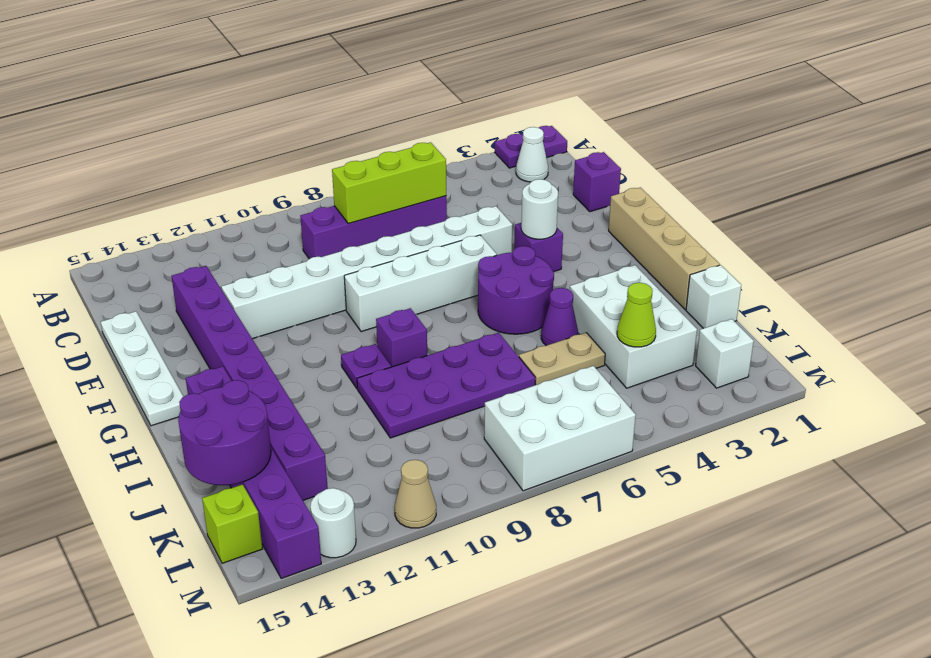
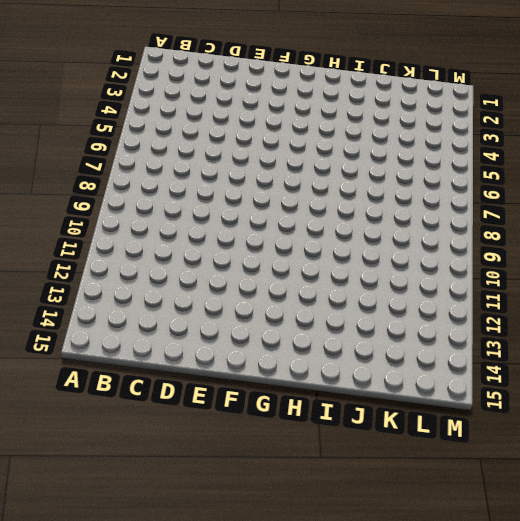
none -> purple plate A1:A2 level 1
none -> white cone B2 level 1
none -> purple brick C6:C9 level 1

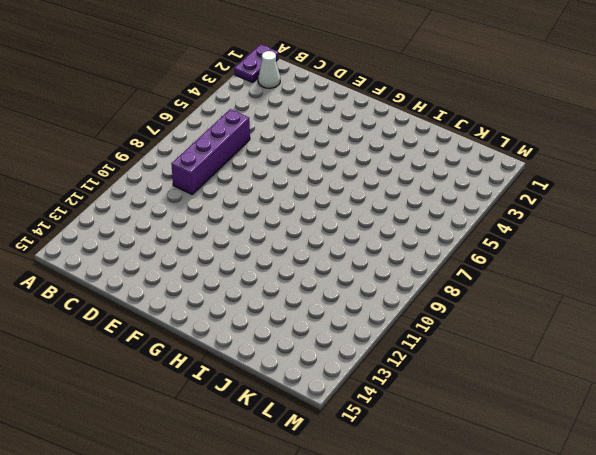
none -> purple brick D1 level 1
none -> purple brick D13:K13 level 1
none -> white plate D15:G15 level 1

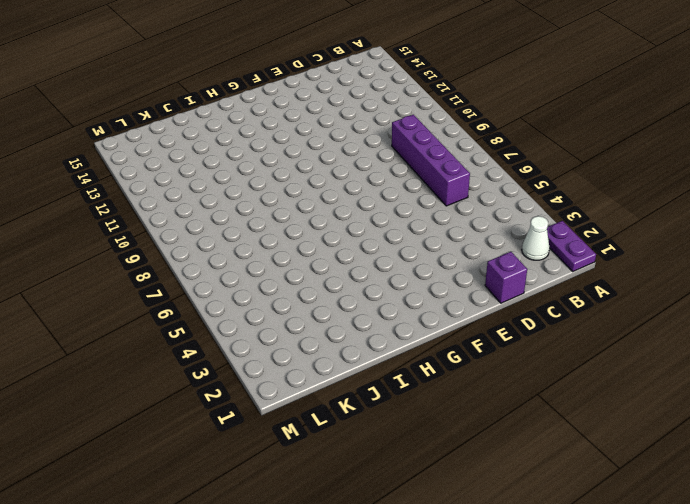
none -> purple brick D13:K13 level 1
none -> white plate D15:G15 level 1
none -> white brick E5:E12 level 1

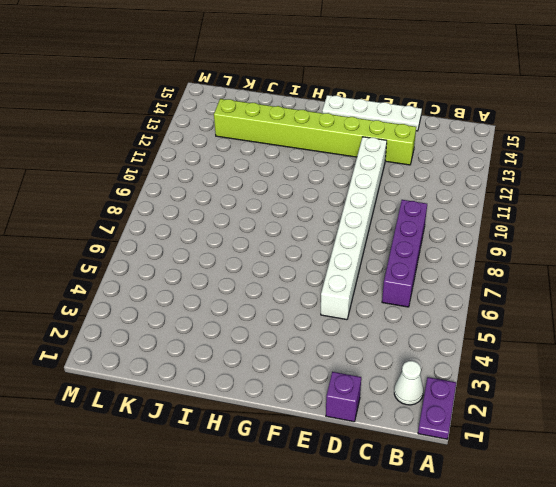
lime brick D13:K13 level 1 -> purple brick D13:K13 level 1
none -> tan brick F1:I1 level 1
none -> purple brick F4 level 1
none -> white brick F6:F9 level 1

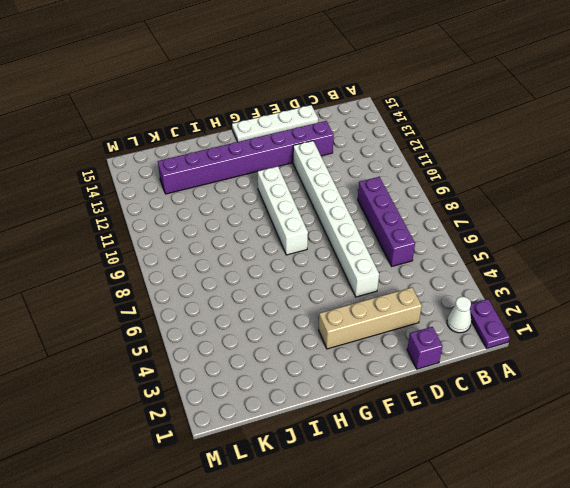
tan brick D3:G3 level 1 -> tan brick F1:I1 level 1
white brick G8:G11 level 1 -> white brick F6:F9 level 1
none -> purple brick F4 level 1
none -> purple round brick G5:H6 level 1
none -> purple brick H9 level 1

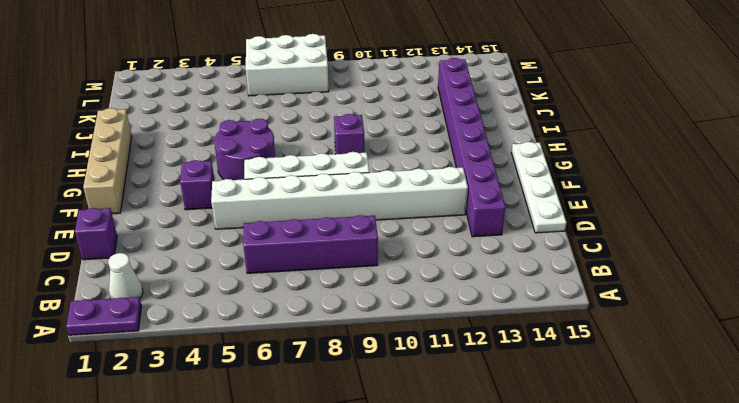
none -> purple plate H10 level 1
none -> purple brick H14:M14 level 1
none -> white brick I3:K4 level 1

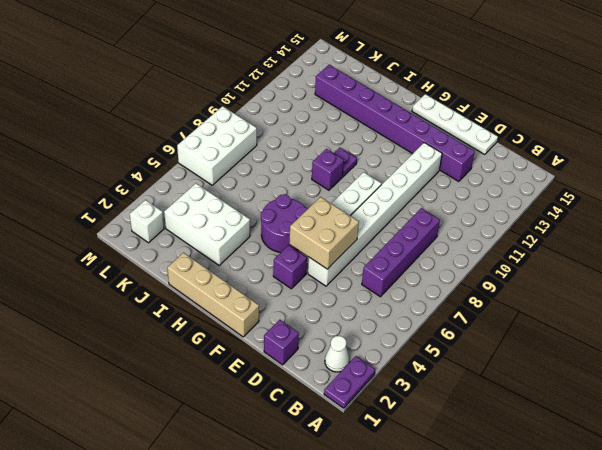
tan brick E5:F6 level 2 -> none
none -> purple brick H14:M14 level 1
none -> purple cone I5 level 1
none -> purple plate I7:J10 level 1

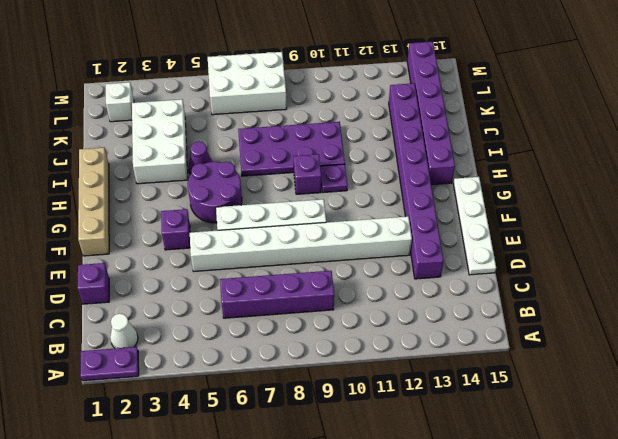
none -> white brick J1 level 1
none -> tan plate J5:J6 level 1
none -> lime brick L15 level 1

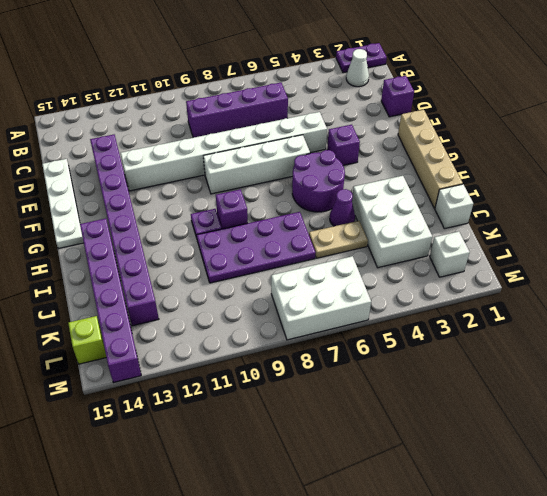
none -> tan cone M11 level 1
none -> white round brick M13 level 1
none -> lime brick C6:C8 level 2

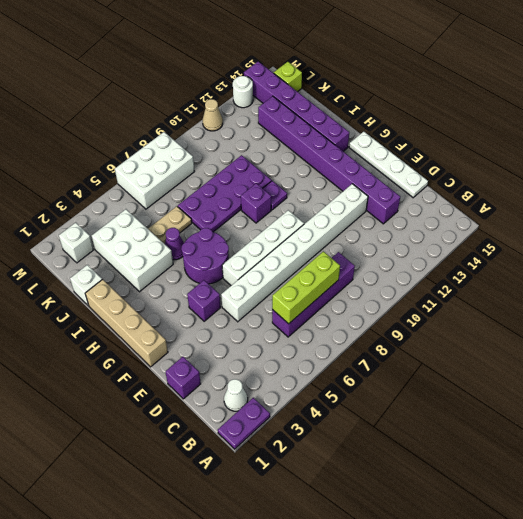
none -> white round brick F4 level 2
none -> purple round brick J14:K15 level 2
none -> lime cone K4 level 2

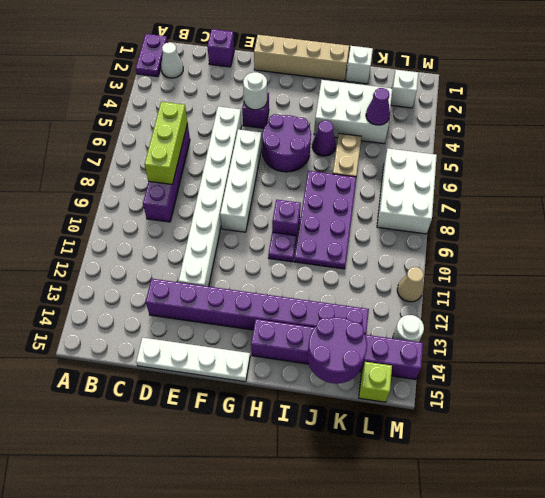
purple cone K4 level 2 -> lime cone K4 level 2

